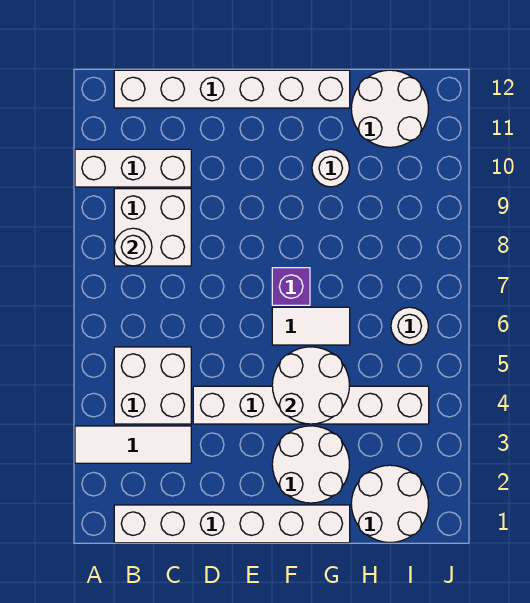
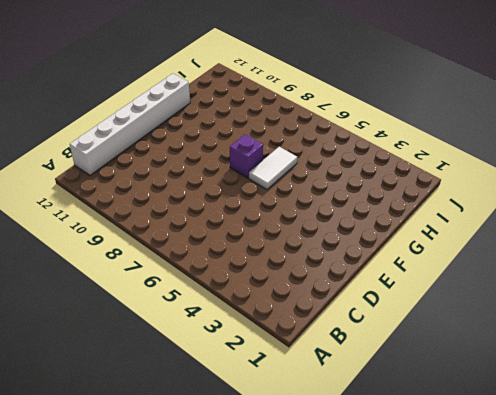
none -> white tile A3:C3 level 1
none -> white brick A10:C10 level 1
none -> white brick B1:G1 level 1

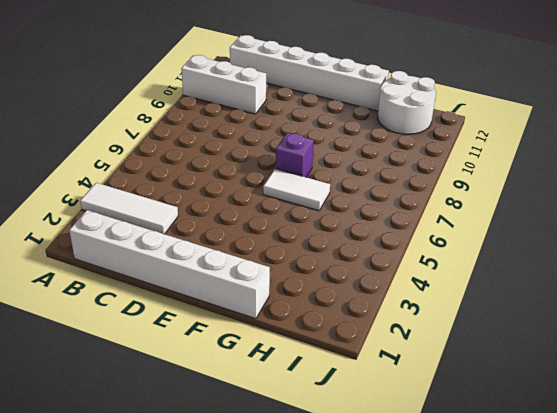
none -> white brick B4:C5 level 1
none -> white brick B8:C9 level 1
none -> white brick D4:I4 level 1

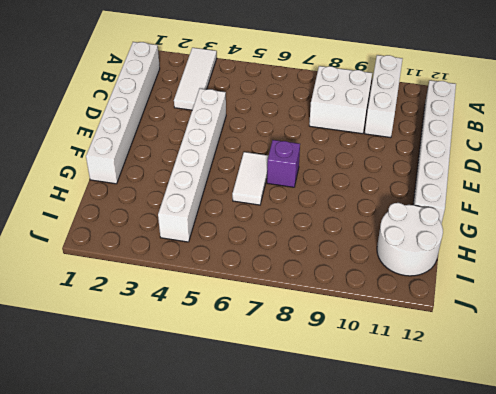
none -> white brick B4:C5 level 1
none -> white round brick F2:G3 level 1
none -> white round brick G10 level 1

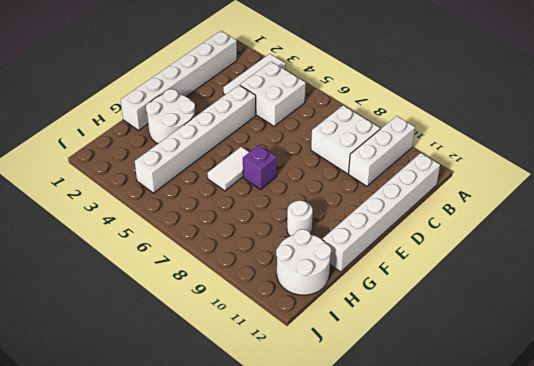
none -> white round brick H1:I2 level 1
none -> white round brick I6 level 1
none -> white round brick B8 level 2

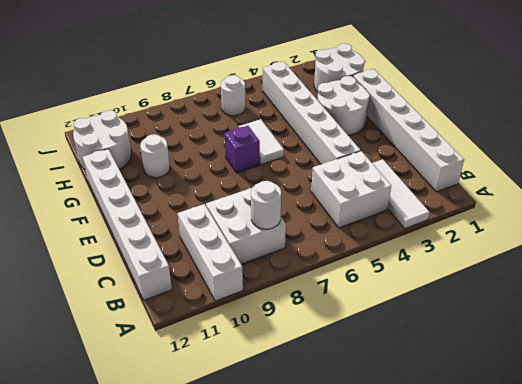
none -> white round brick F4:G5 level 2

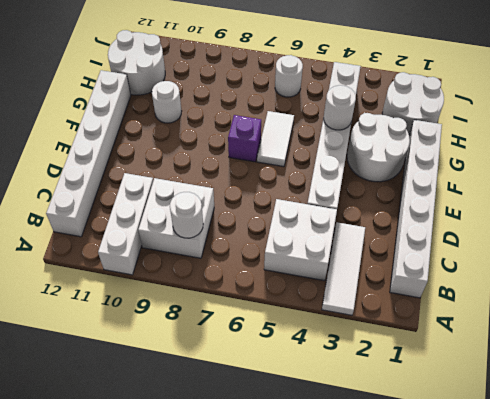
white round brick G4 level 2 -> white round brick F4:G5 level 2

